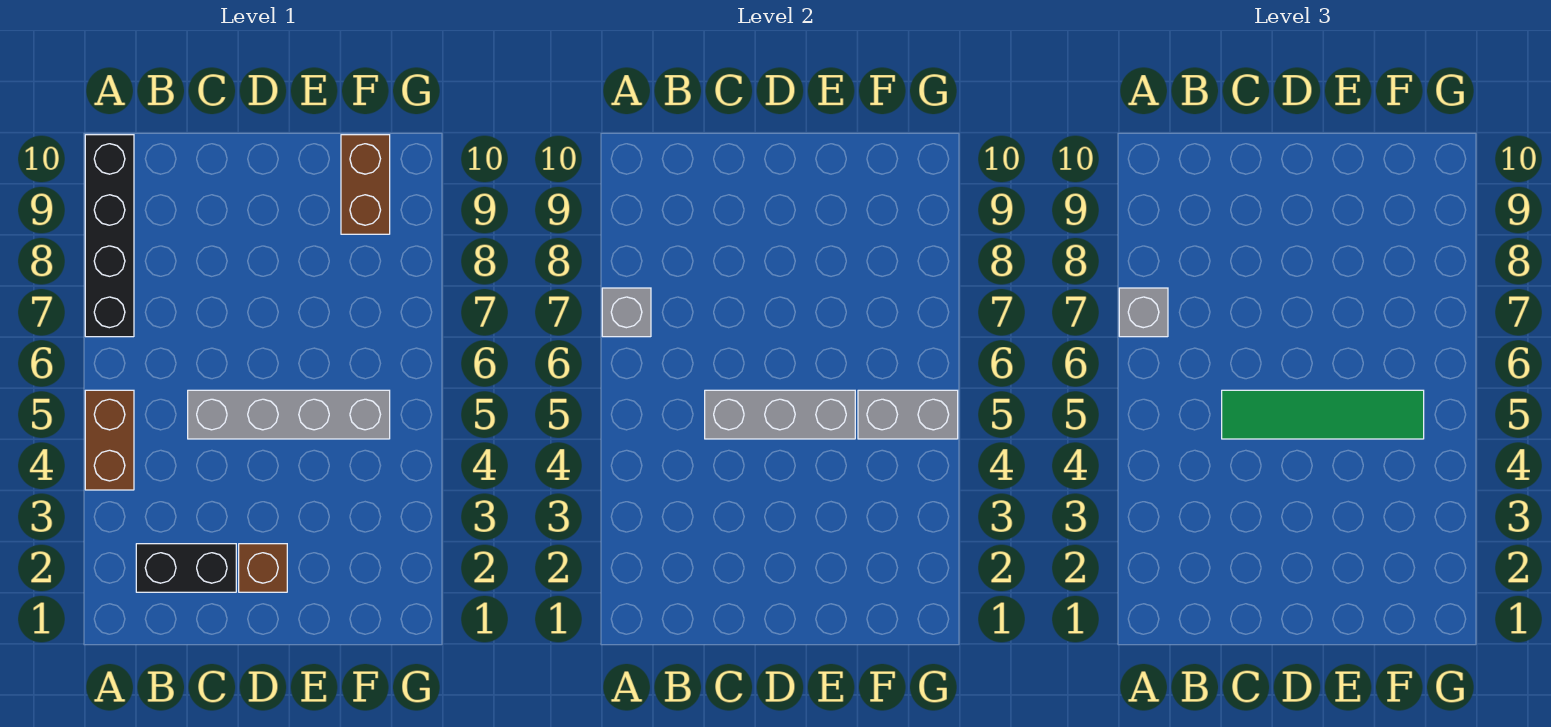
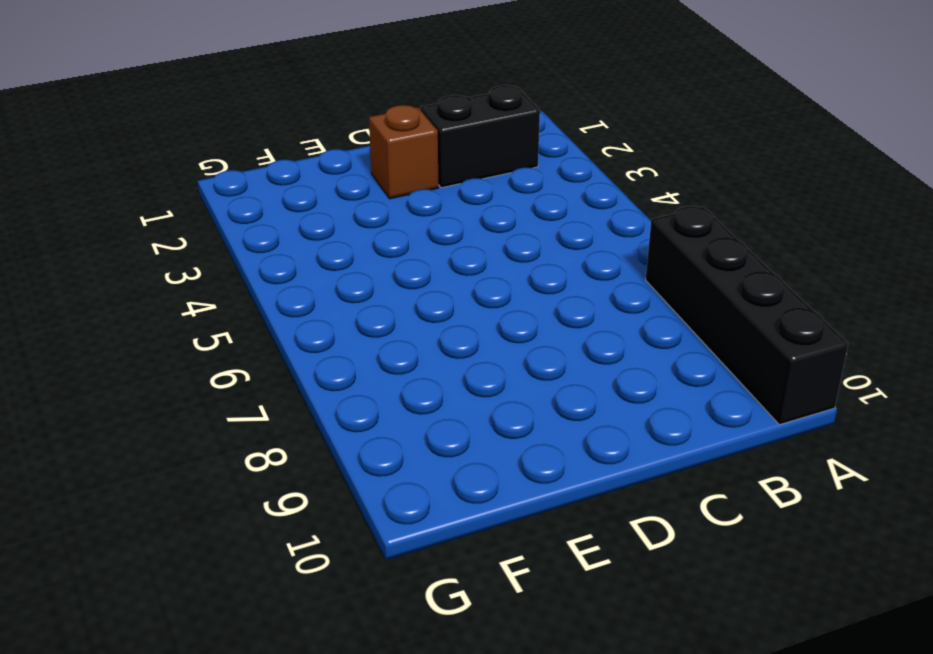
none -> brown brick A4:A5 level 1
none -> grey brick C5:F5 level 1

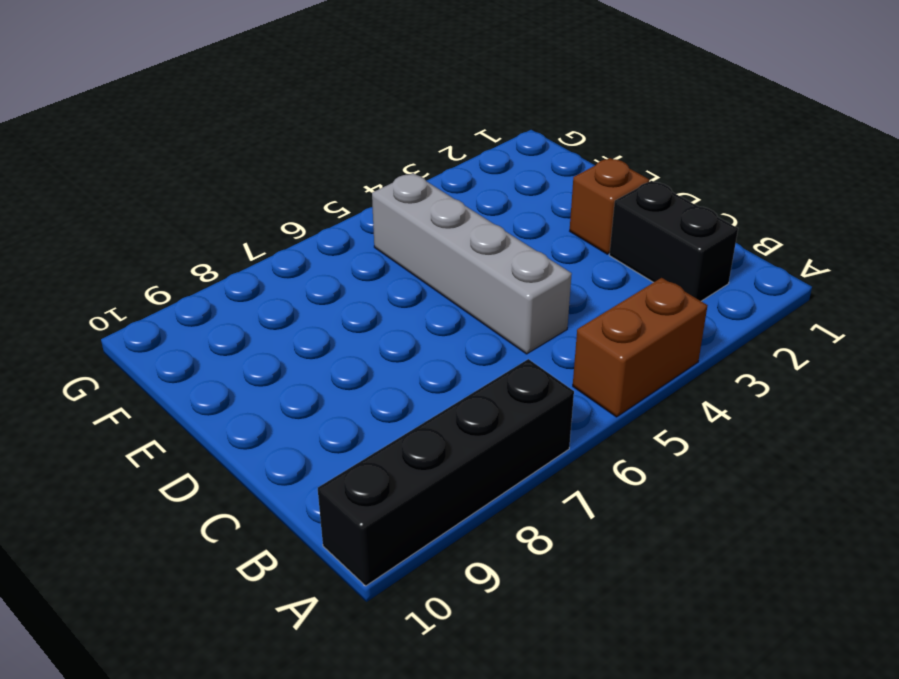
none -> brown brick F9:F10 level 1
none -> grey brick A7 level 2

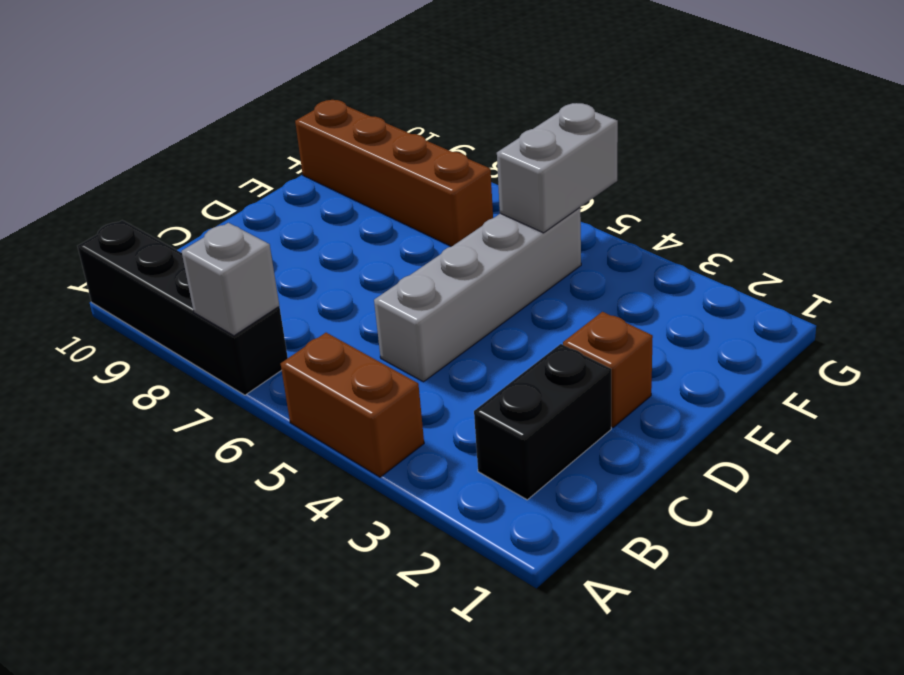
brown brick F7:F10 level 1 -> brown brick F9:F10 level 1
none -> grey brick C5:E5 level 2
none -> grey brick A7 level 3

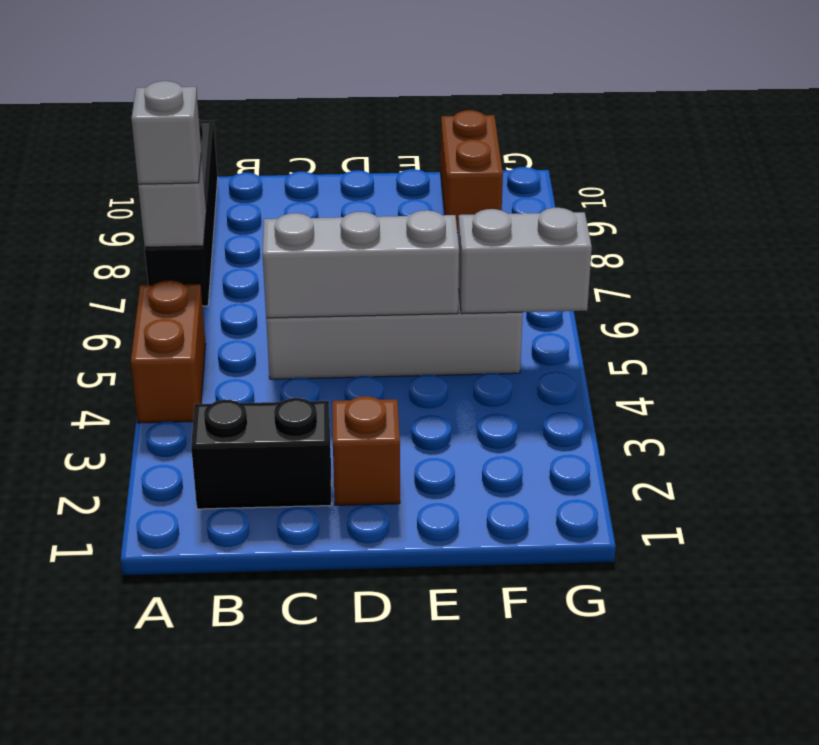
none -> green tile C5:F5 level 3

